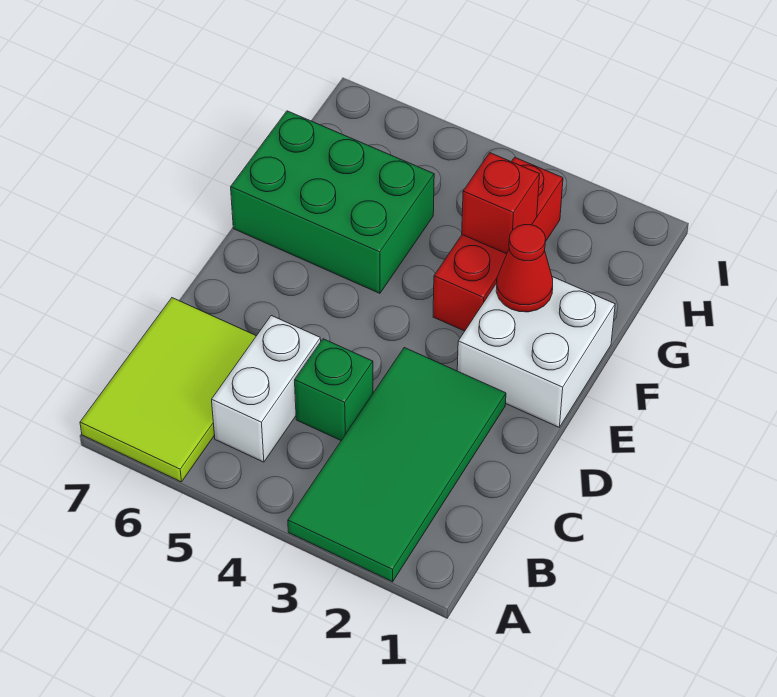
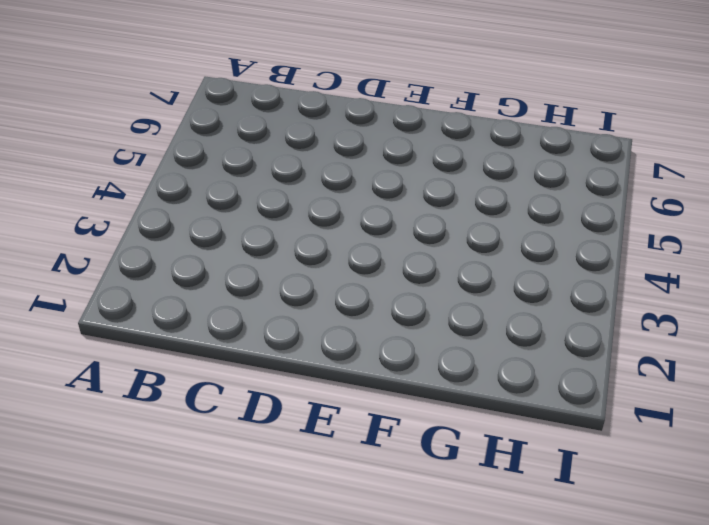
none -> green tile A2:D3 level 1
none -> lime tile A6:C7 level 1

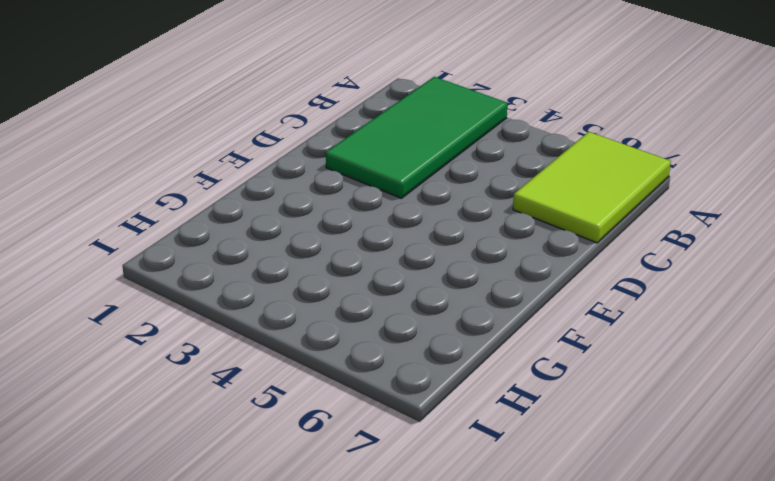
none -> white brick B5:C5 level 1
none -> green brick C4 level 1

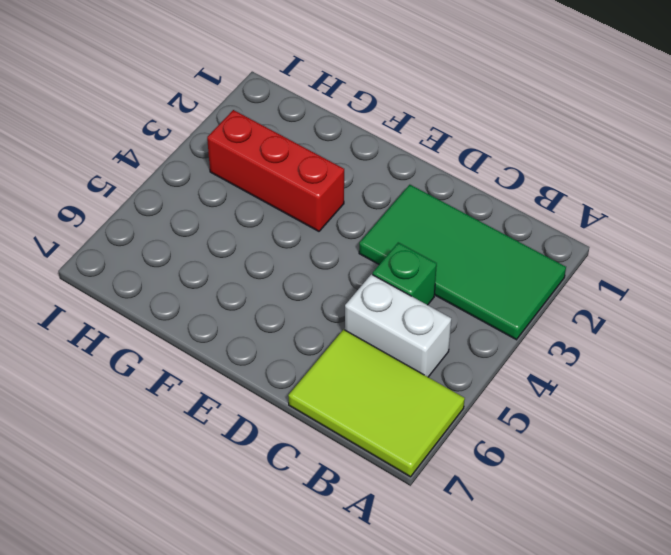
none -> white brick E1:F2 level 1
none -> green brick F5:G7 level 1

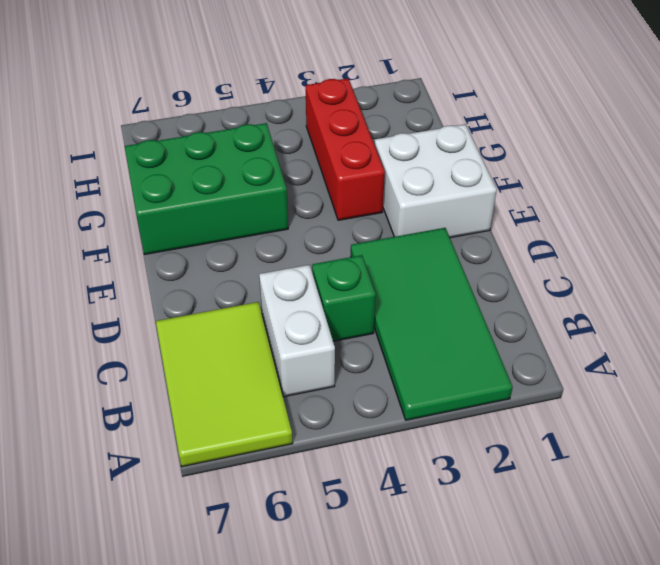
none -> red cone F2 level 2
none -> red brick G3 level 2

